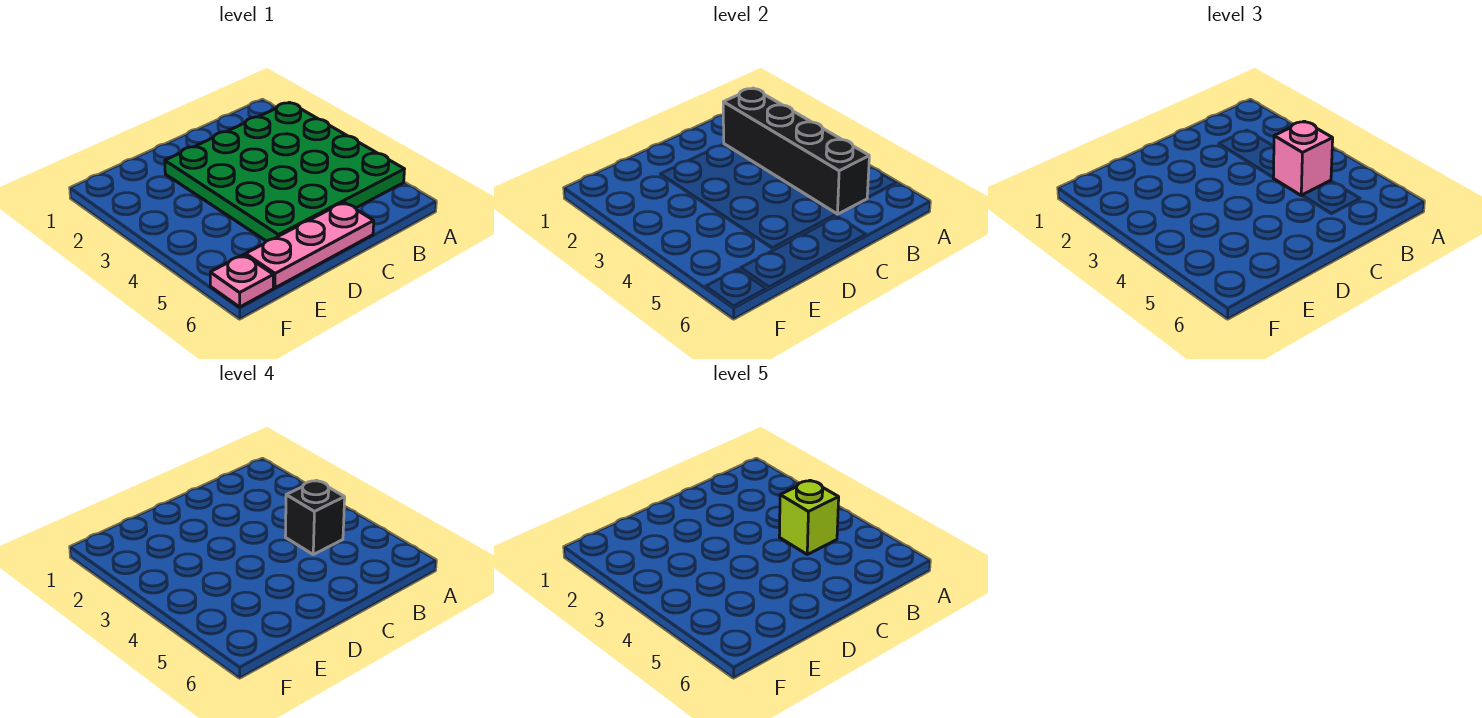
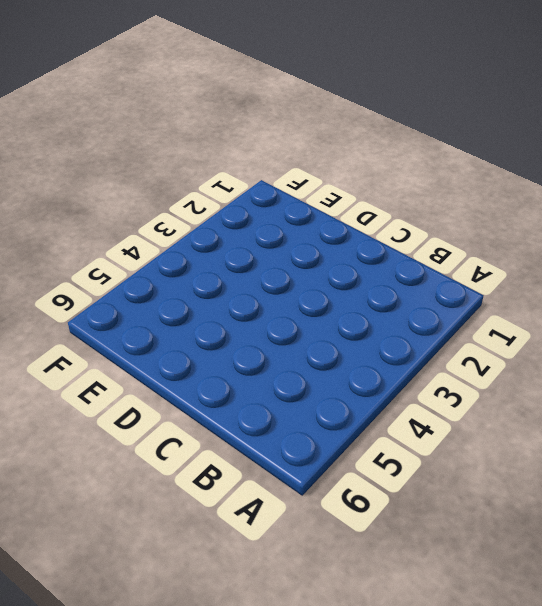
none -> green plate A2:D5 level 1
none -> pink plate C6:E6 level 1

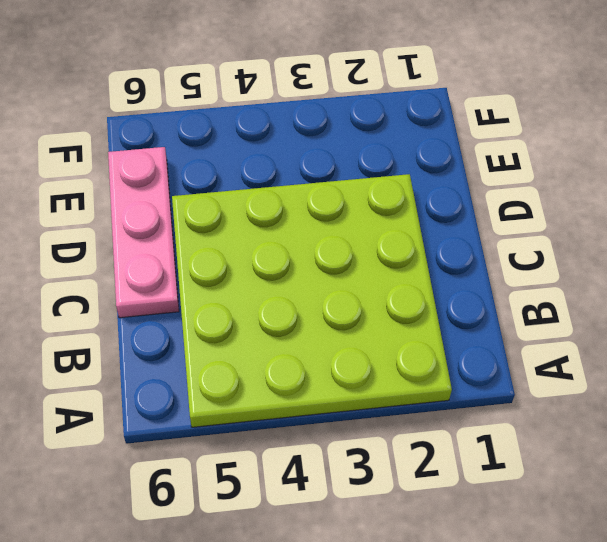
lime plate A2:D5 level 1 -> green plate A2:D5 level 1
none -> pink plate F6 level 1
none -> black brick B2:B5 level 2

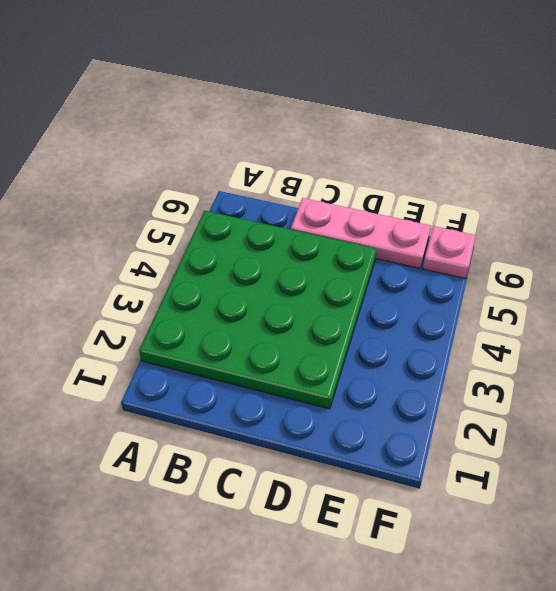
none -> black brick B2:B5 level 2
none -> pink brick B4 level 3

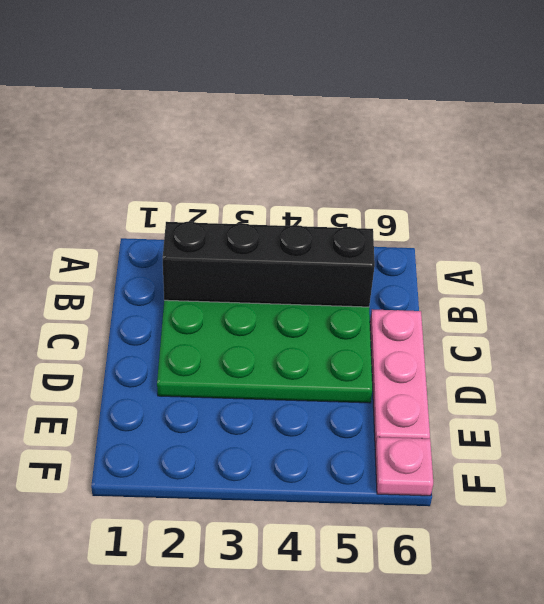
none -> pink brick B4 level 3
none -> black brick B4 level 4

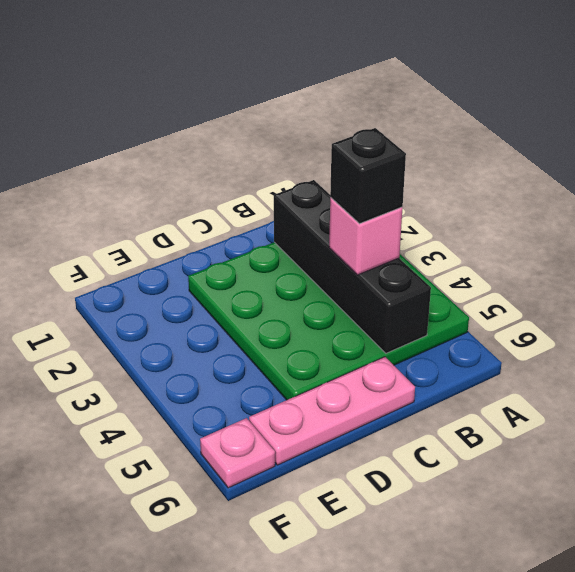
none -> lime brick B4 level 5

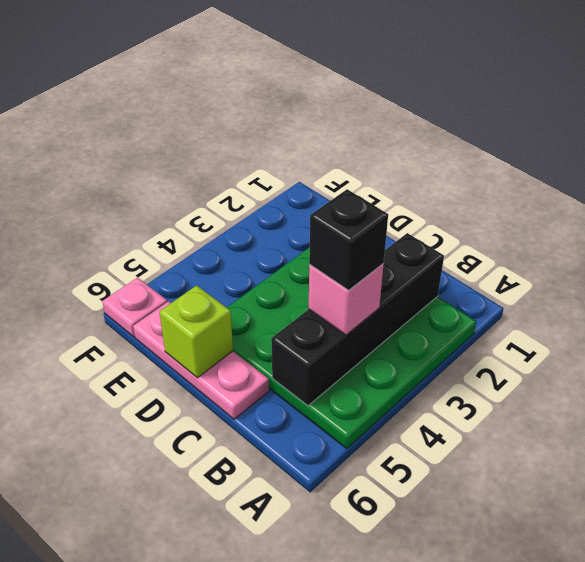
lime brick D6 level 2 -> lime brick B4 level 5

